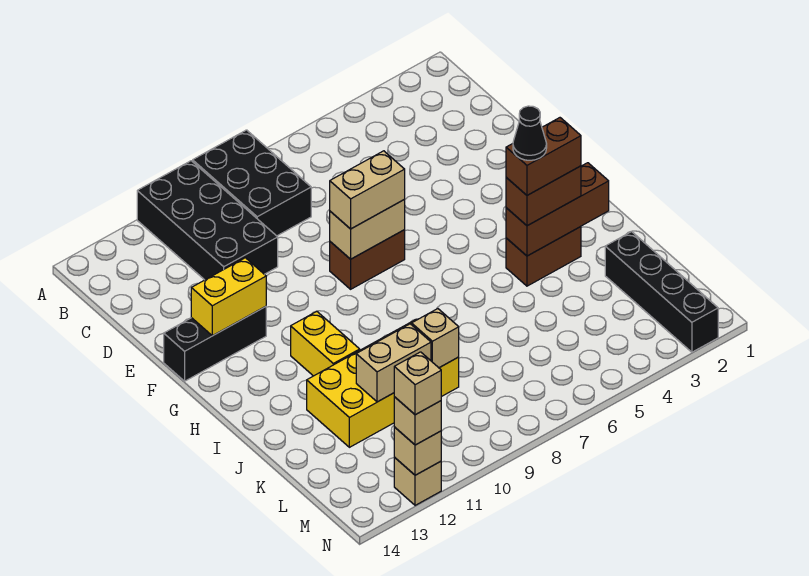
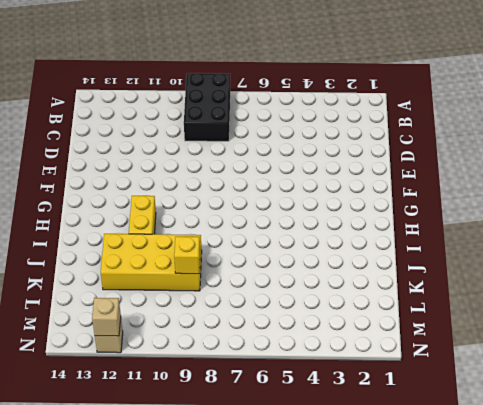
yellow brick K9 level 2 -> tan brick K9 level 2
none -> black brick A10:D11 level 1
none -> brown brick F7:F8 level 1
none -> black brick F12:F14 level 1

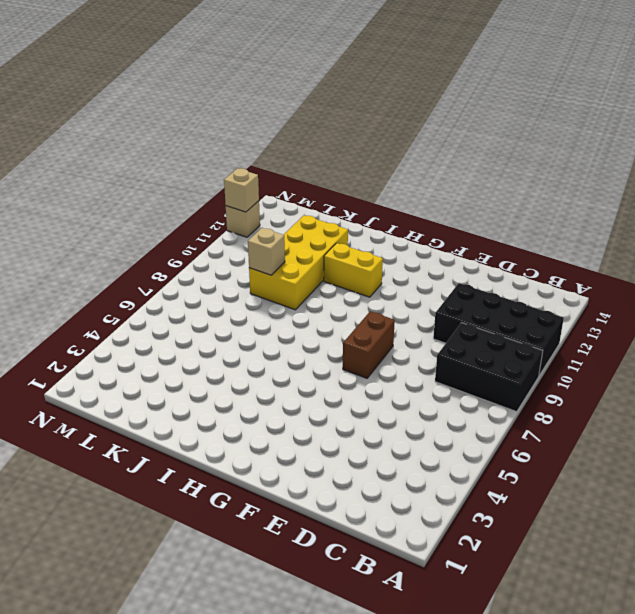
none -> black brick F12:F14 level 1
none -> brown brick I3:I4 level 1
none -> black brick K2:N2 level 1

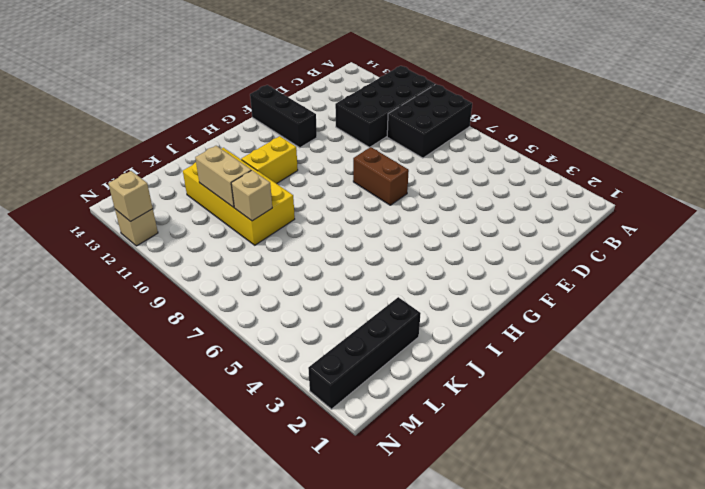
none -> brown brick I3:I4 level 1
none -> tan brick F7:F8 level 2
none -> yellow brick F12:F13 level 2

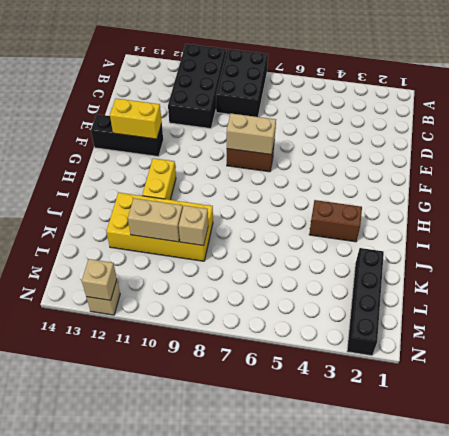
none -> brown brick I2:I4 level 2
none -> tan brick F7:F8 level 3
none -> brown brick I3:I4 level 3

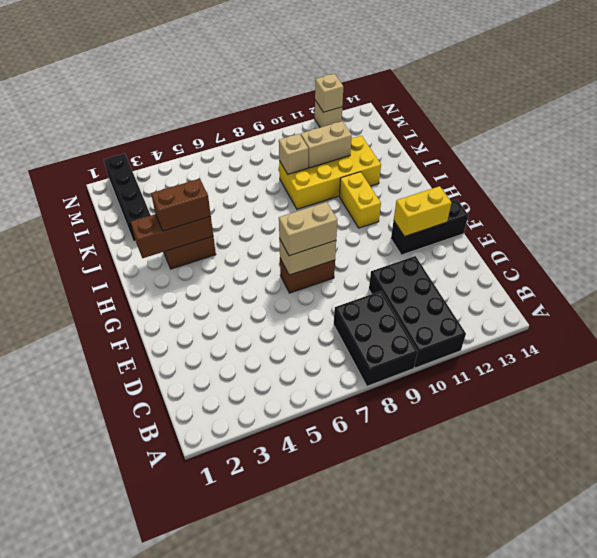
none -> tan brick N12 level 3
none -> brown brick I3:I4 level 4
none -> tan brick N12 level 4

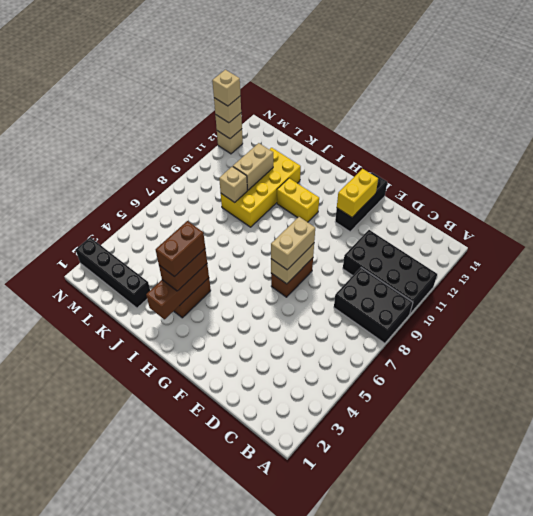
none -> black cone I4 level 5

